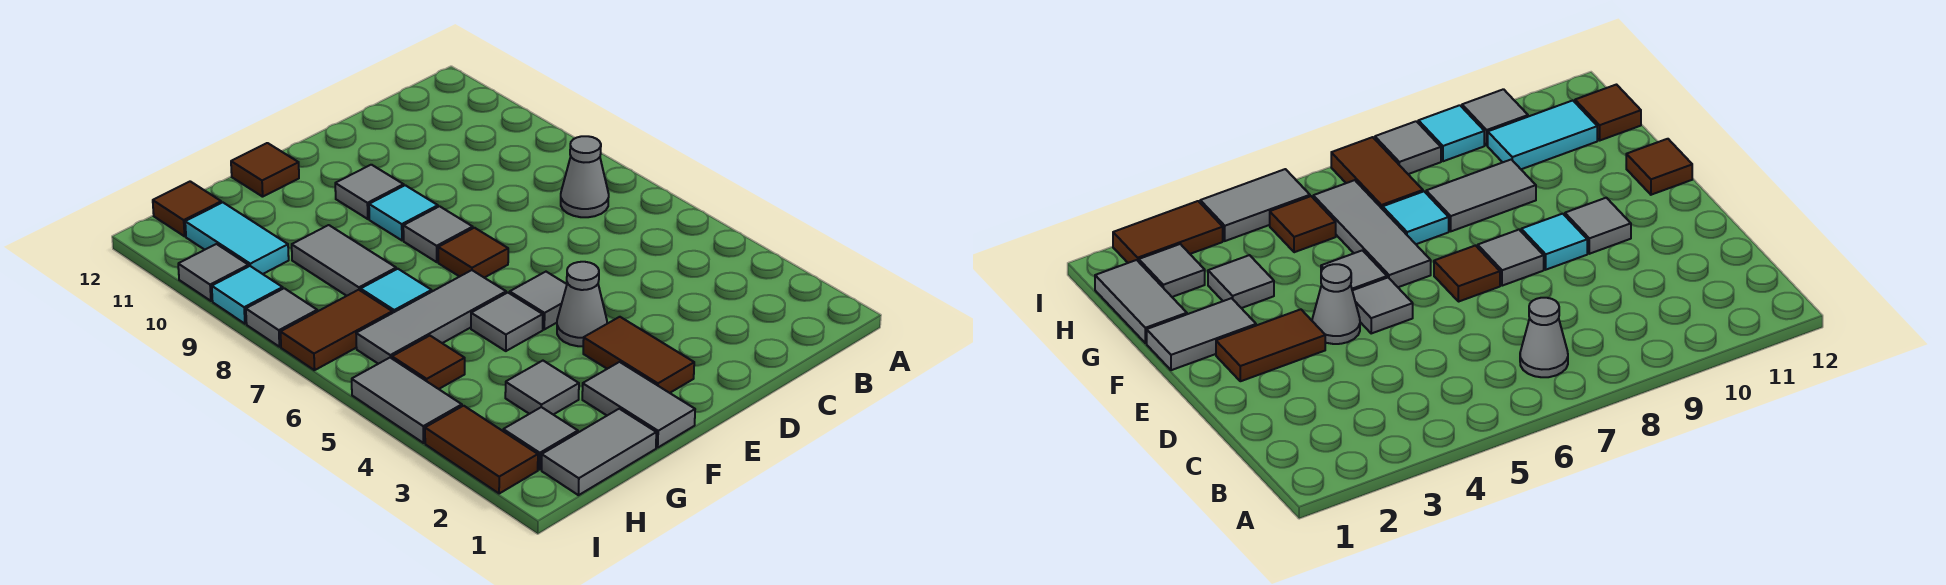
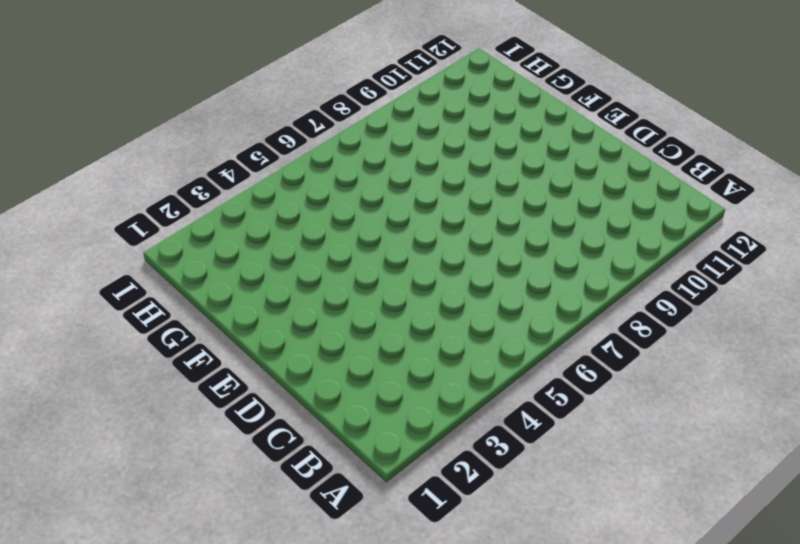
none -> grey cone B7 level 1
none -> brown tile E2:E3 level 1
none -> grey cone E4 level 1

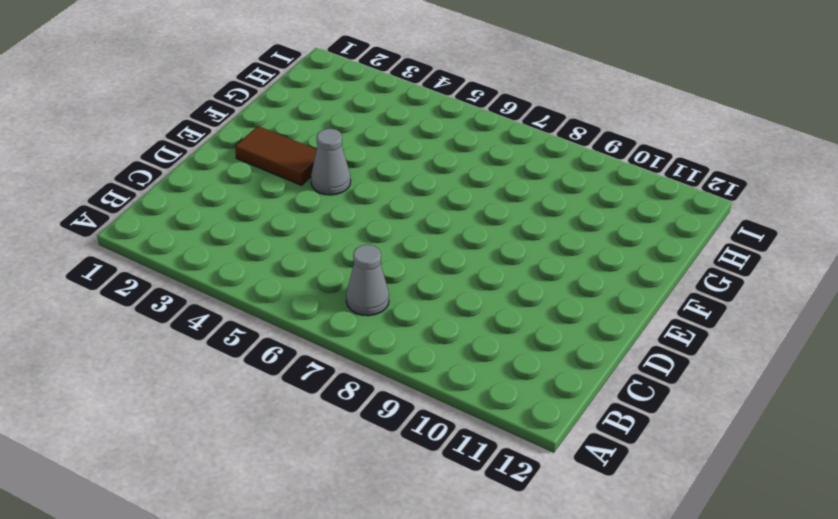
none -> grey tile E5 level 1
none -> brown tile E7 level 1
none -> grey tile E8 level 1

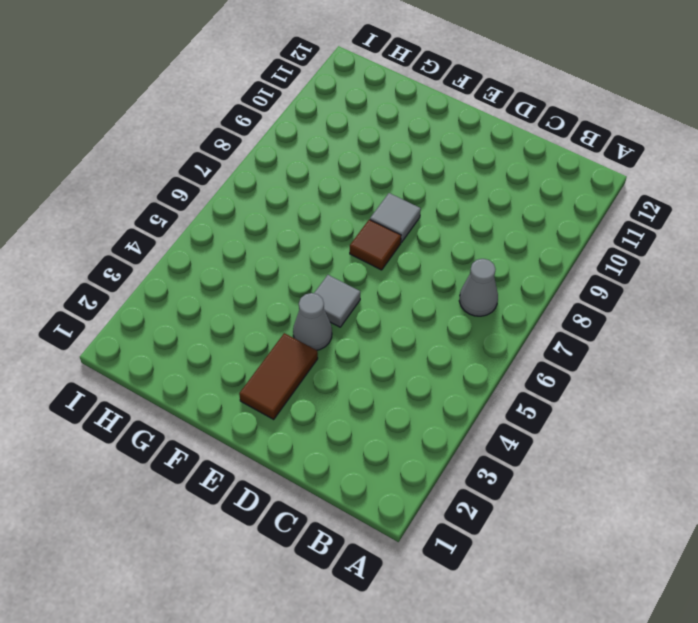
none -> cyan tile E9 level 1
none -> grey tile E10 level 1
none -> grey tile F1:F2 level 1

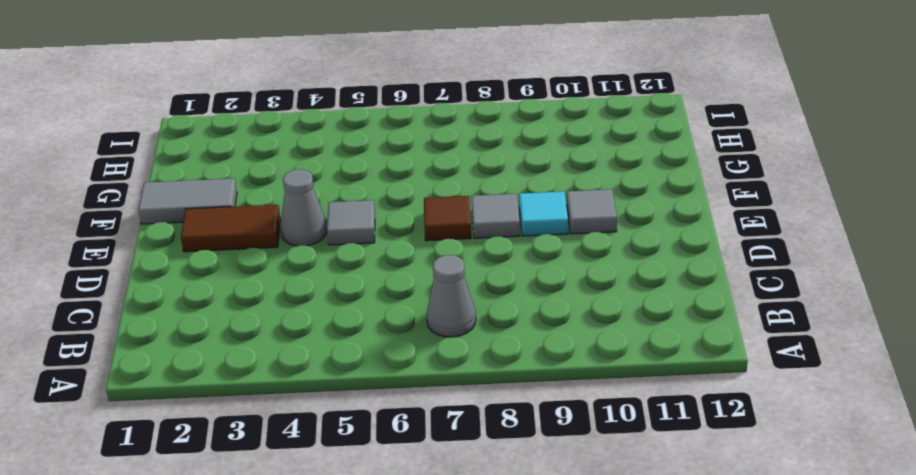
none -> grey tile F5 level 1
none -> grey tile F6:H6 level 1
none -> brown tile F12 level 1

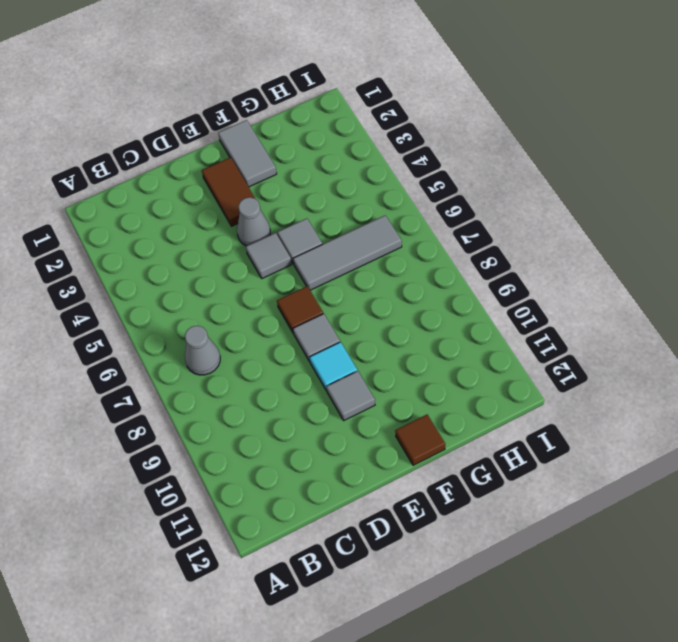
none -> grey tile G1:H1 level 1
none -> grey tile G3 level 1
none -> cyan tile G7 level 1

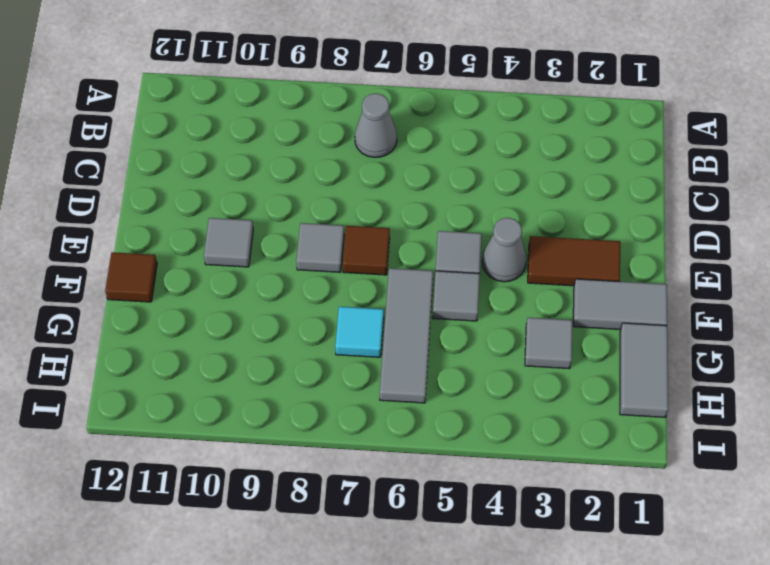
none -> cyan tile E9 level 1
none -> grey tile G8:G9 level 1
none -> grey tile H2 level 1

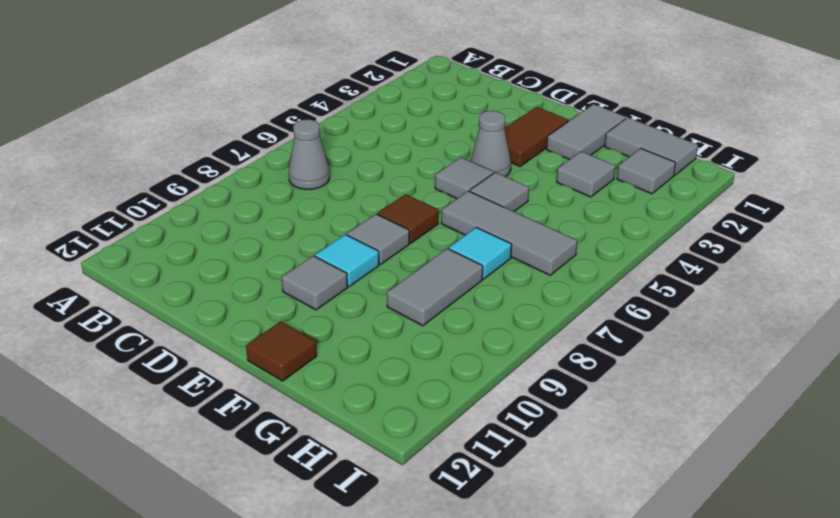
none -> brown tile H5 level 1
none -> brown tile H7:I7 level 1
none -> cyan tile H10:H11 level 1

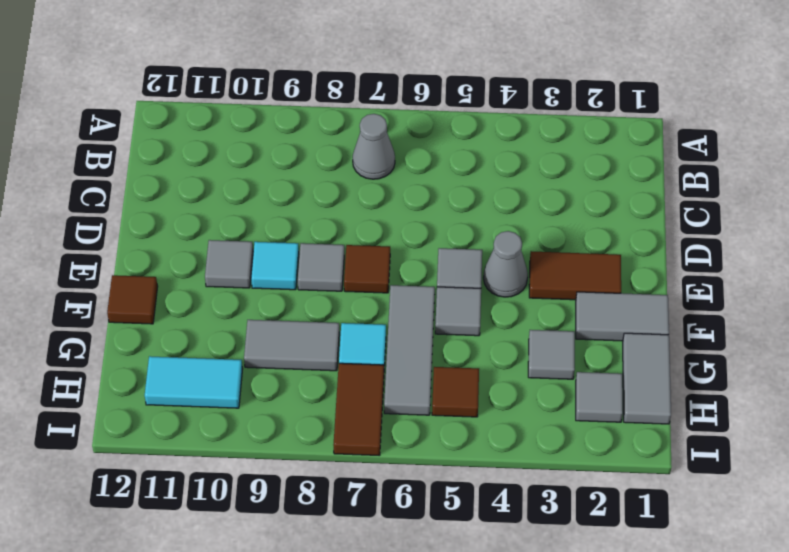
none -> brown tile H12 level 1
none -> brown tile I2:I3 level 1
none -> grey tile I4:I5 level 1

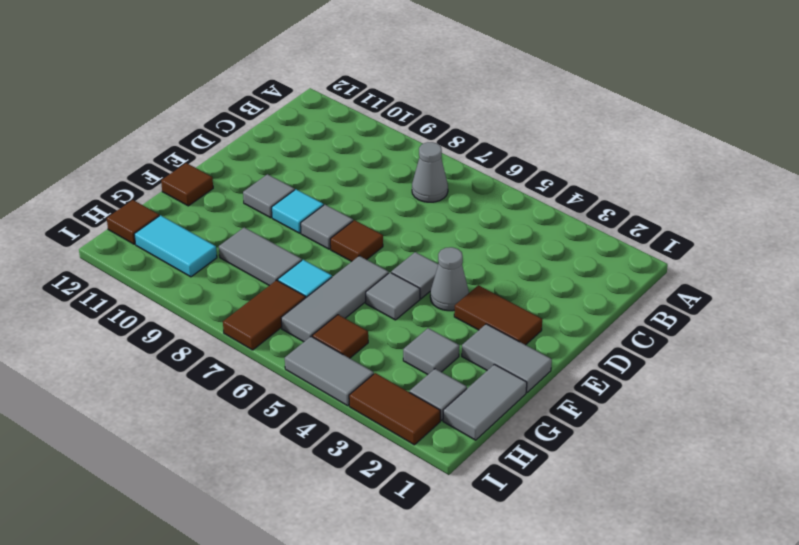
none -> grey tile I8 level 1
none -> cyan tile I9 level 1
none -> grey tile I10 level 1

